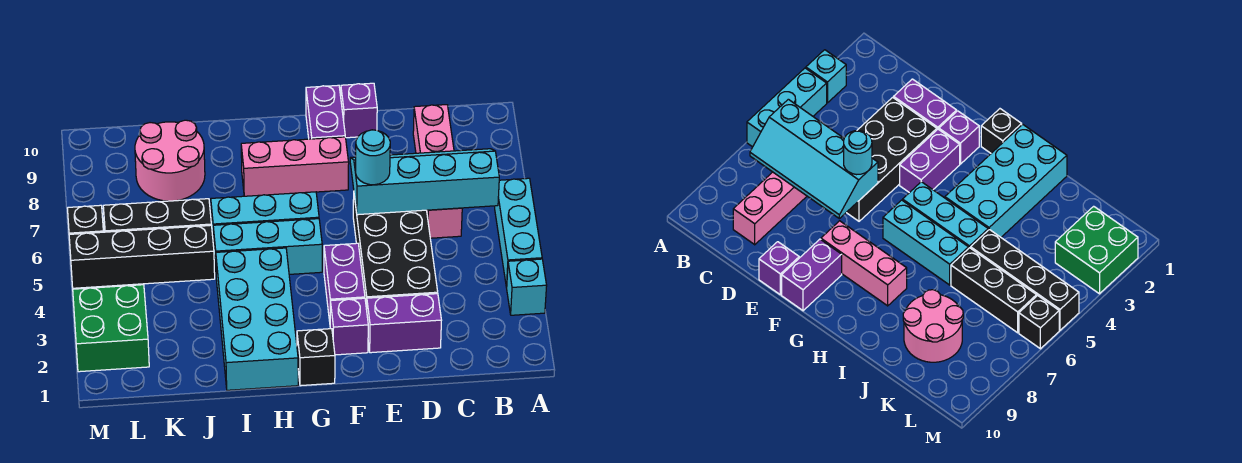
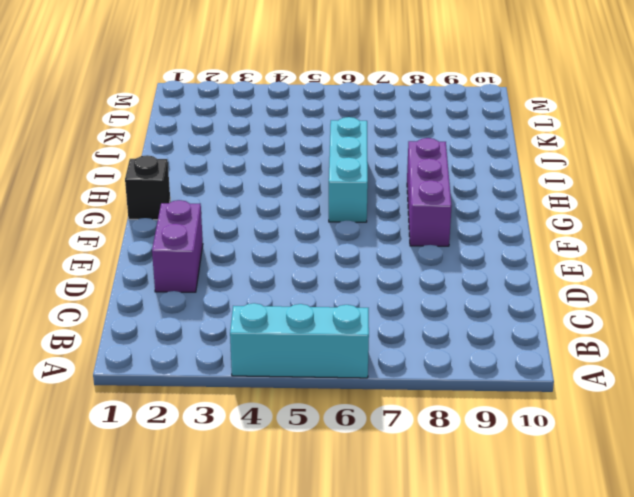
purple brick F8:H8 level 1 -> pink brick F8:H8 level 1
none -> cyan brick A3 level 1
none -> pink brick C6:C9 level 1
none -> black brick D3:E6 level 1

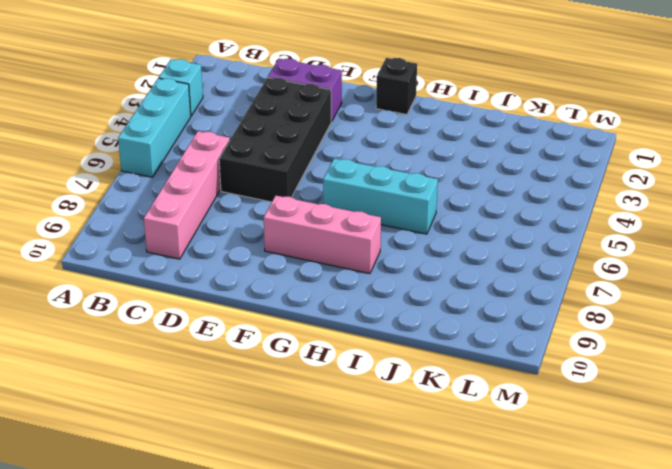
none -> purple brick E10 level 1
none -> purple brick F2 level 1
none -> purple brick F3:F4 level 1

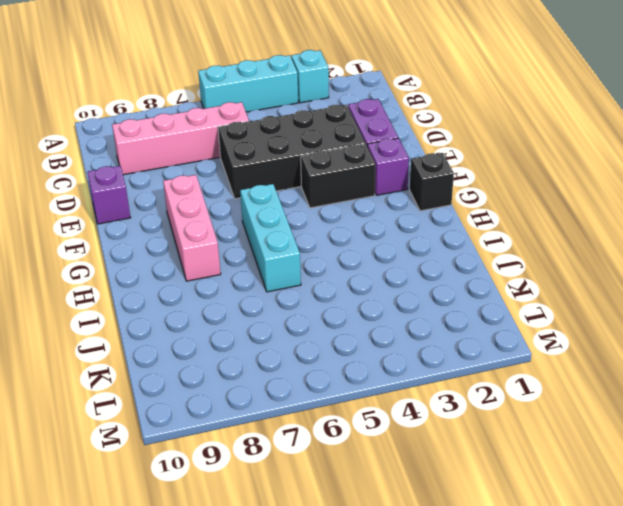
black brick F3:F4 level 1 -> purple brick F3:F4 level 1
none -> purple brick F9:F10 level 1
none -> cyan brick G5:I5 level 1
none -> cyan brick H1:I4 level 1

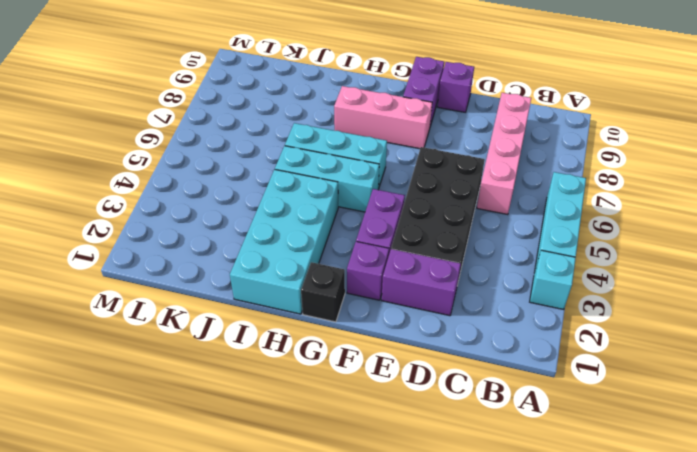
none -> black brick J5:M5 level 1
none -> black brick J6:L6 level 1
none -> pink round brick J8:K9 level 1

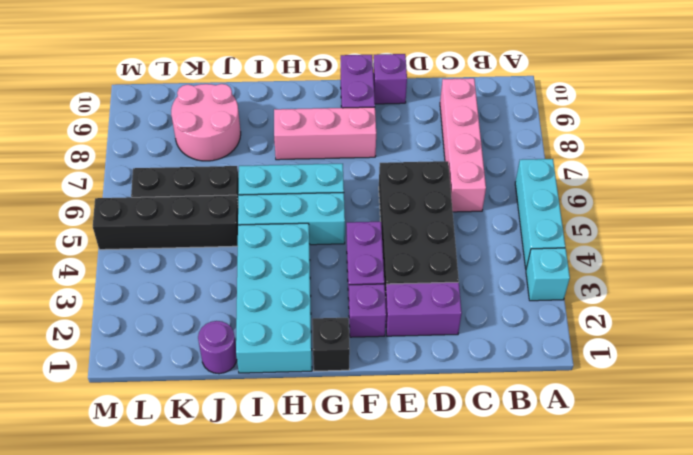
purple round brick J1 level 1 -> none
none -> green brick L2:M3 level 1
none -> black brick M6 level 1
none -> cyan slope B6:E7 level 2 top 6

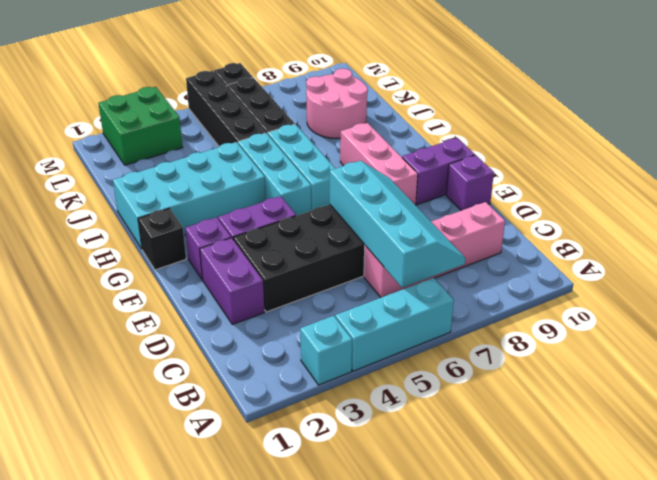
none -> cyan round brick E6 level 3

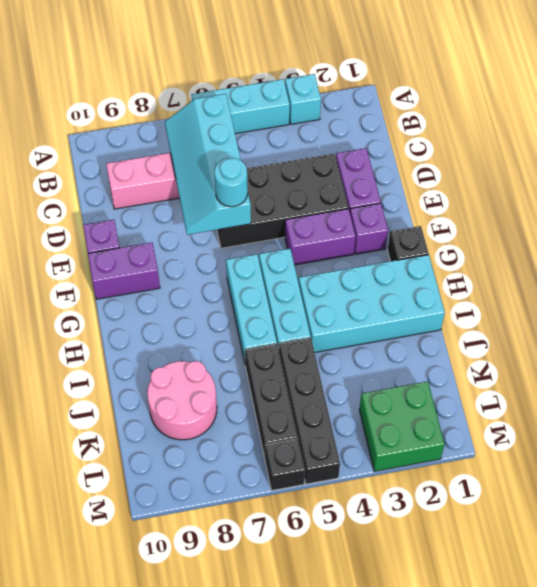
none -> pink brick F8:H8 level 1

